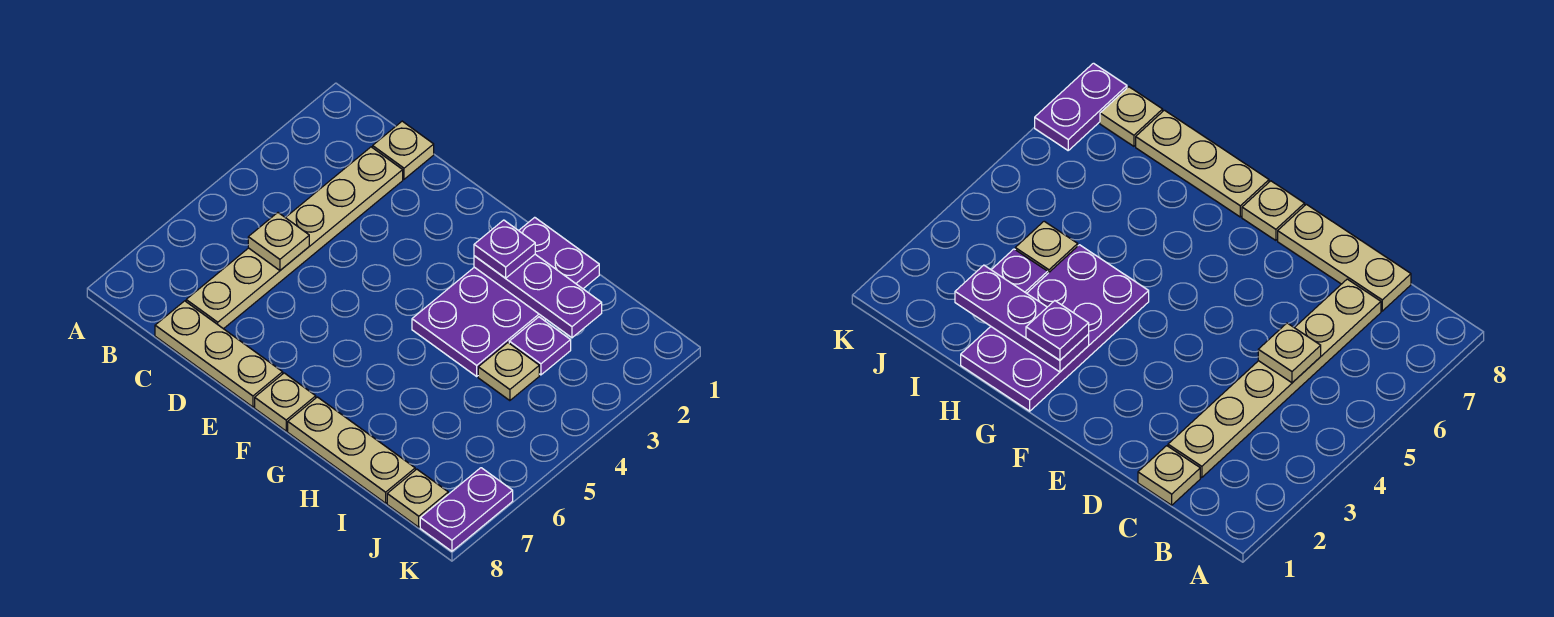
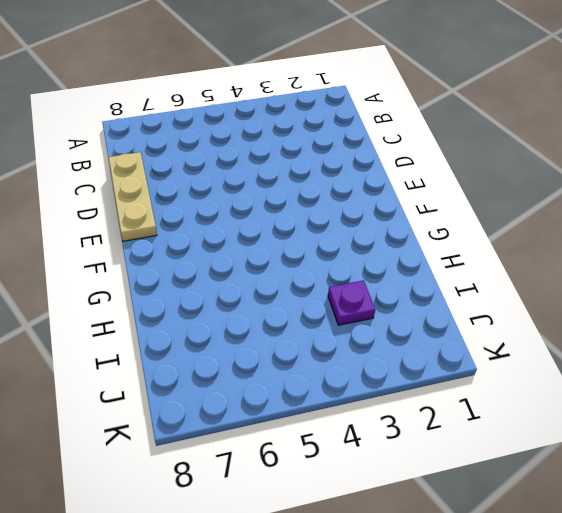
none -> tan plate C1 level 1
none -> tan plate C2:C7 level 1
none -> tan plate F8 level 1

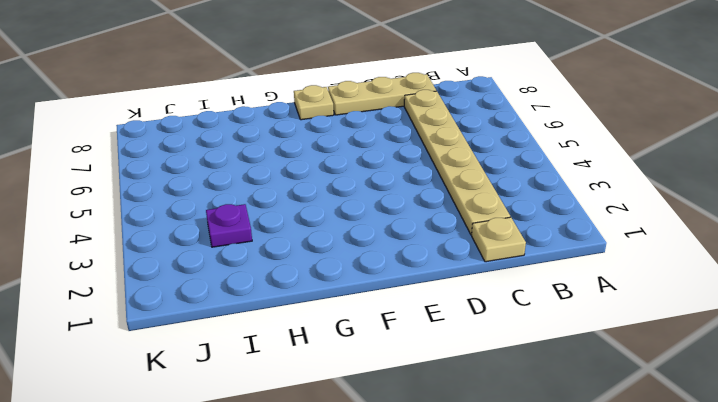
none -> purple plate G1:H4 level 1
none -> tan plate G8:I8 level 1
none -> tan plate I4 level 1

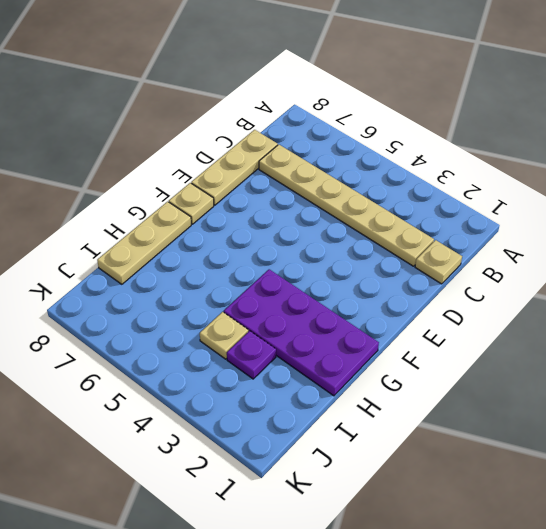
none -> tan plate J8 level 1
none -> purple plate K7:K8 level 1
none -> tan plate C5 level 2

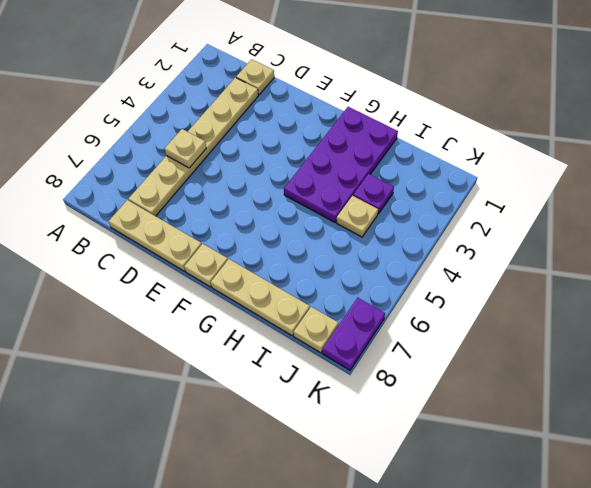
none -> purple plate G2:I2 level 2
none -> purple plate G2 level 3

